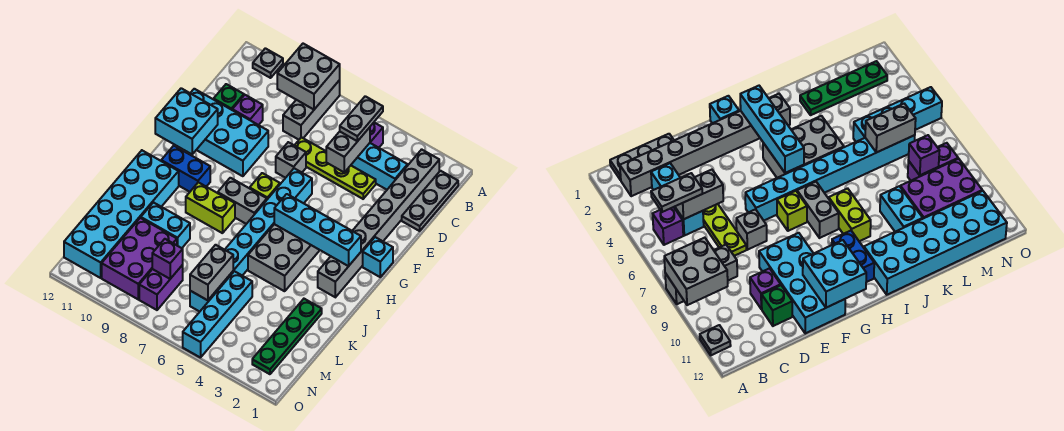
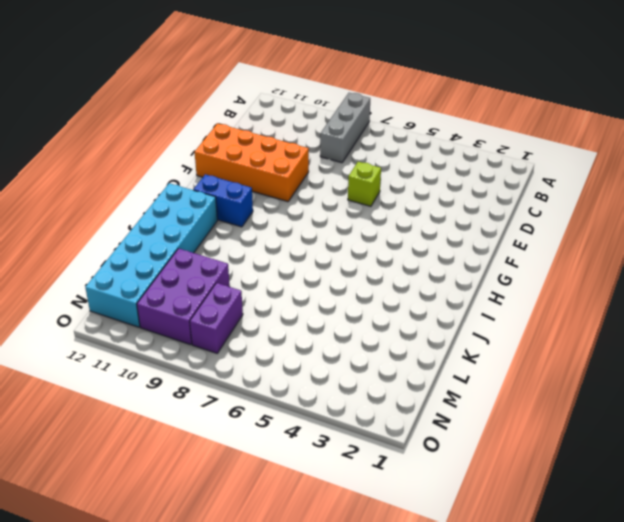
lime brick E6 level 1 -> lime brick G7 level 1
orange brick E9:F12 level 1 -> cyan brick E9:F12 level 1
none -> grey plate A11 level 1
none -> grey plate B1:D1 level 1
none -> grey brick B2:I2 level 1
none -> purple brick B5 level 1

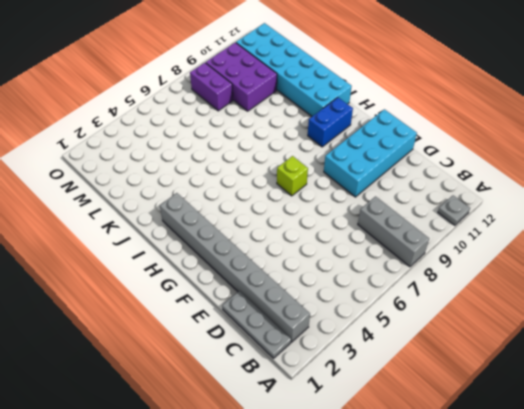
none -> purple brick B5 level 1
none -> cyan brick C3:C5 level 1
none -> lime plate D4:D7 level 1
none -> purple brick D10 level 1

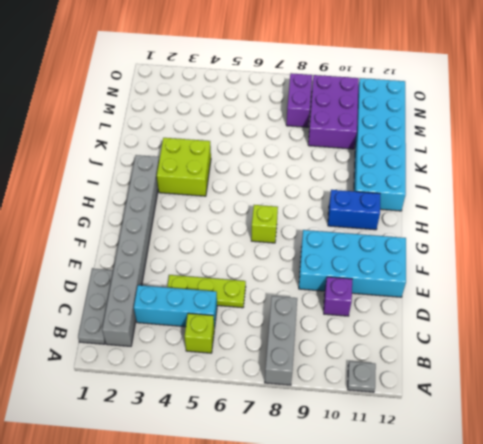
lime brick B5 level 1 -> purple brick B5 level 1
lime plate D4:D6 level 1 -> lime plate D4:D7 level 1
lime brick I3:J4 level 1 -> grey brick H4:J5 level 1
none -> green brick D11 level 1
none -> grey brick E7 level 1
none -> cyan brick F6:M6 level 1
none -> cyan brick G1 level 1

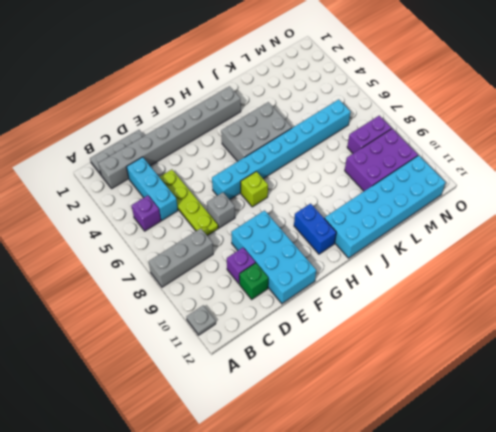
none -> cyan brick G1 level 1
none -> grey brick H7:H8 level 1
none -> lime brick I8:I9 level 1
none -> green plate K2:N2 level 1

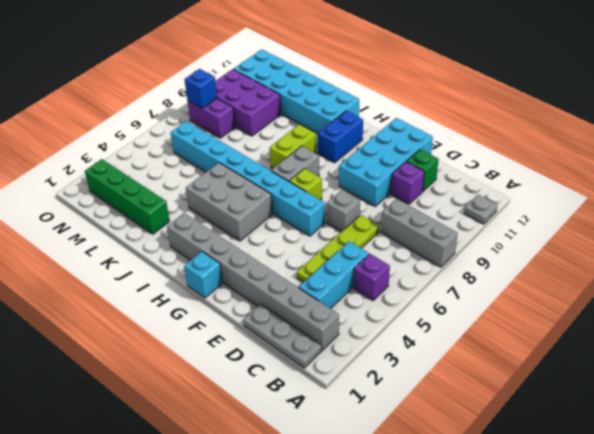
green brick K2:N2 level 1 -> green plate K2:N2 level 1
blue brick N8 level 2 -> none
none -> cyan brick K9:K10 level 1
none -> cyan brick L5:O5 level 1
none -> grey brick A8:B9 level 2
none -> grey brick C5:D5 level 2

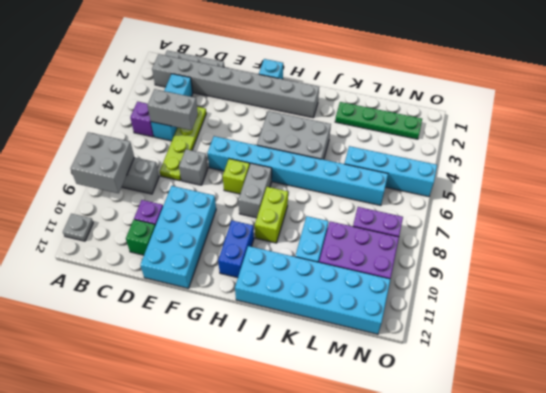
none -> cyan brick F11:G12 level 2
none -> cyan brick H2:H5 level 2
none -> grey brick L6:M6 level 2
none -> purple brick M8 level 2

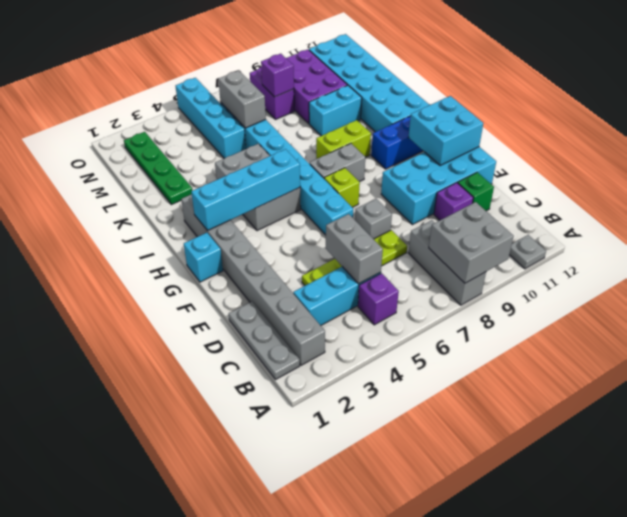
none -> grey plate B5:C5 level 3

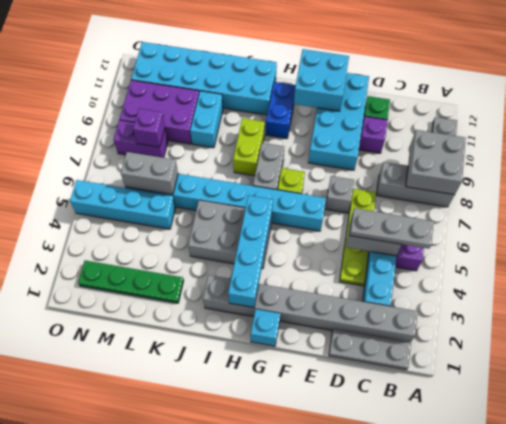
grey plate B5:D5 level 3 -> grey plate B5:C5 level 3

